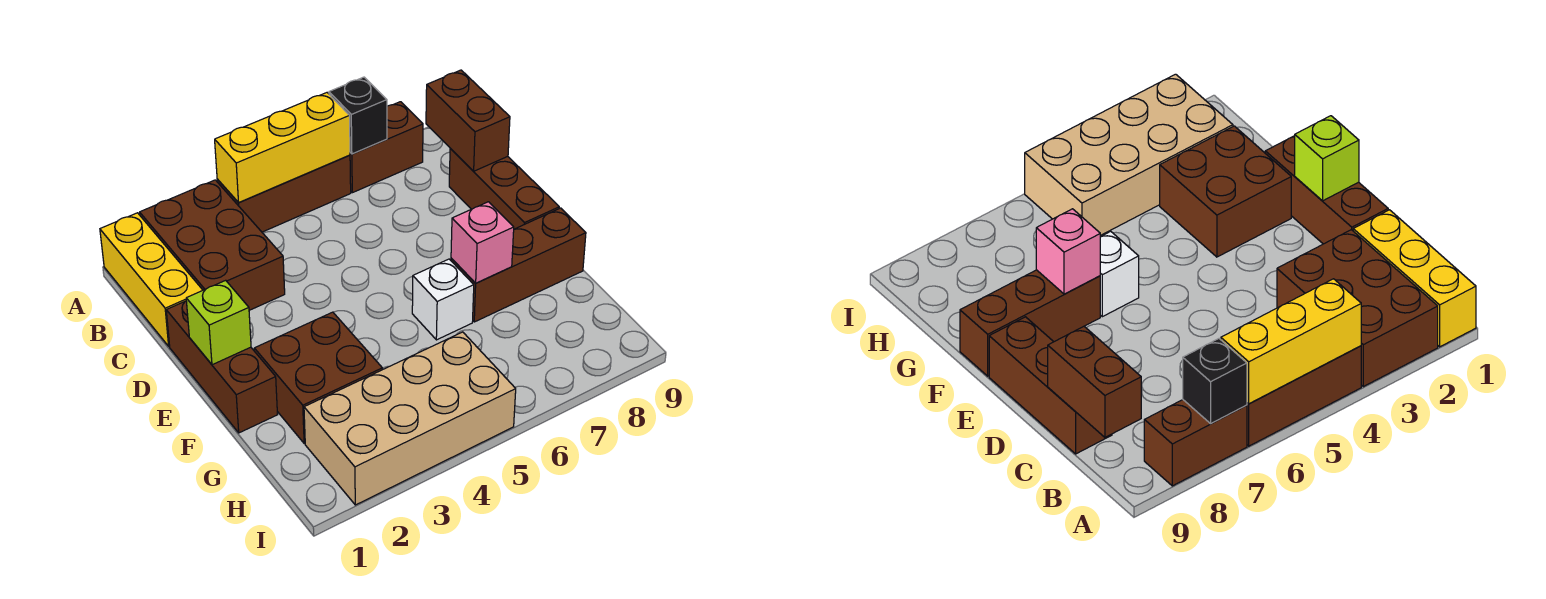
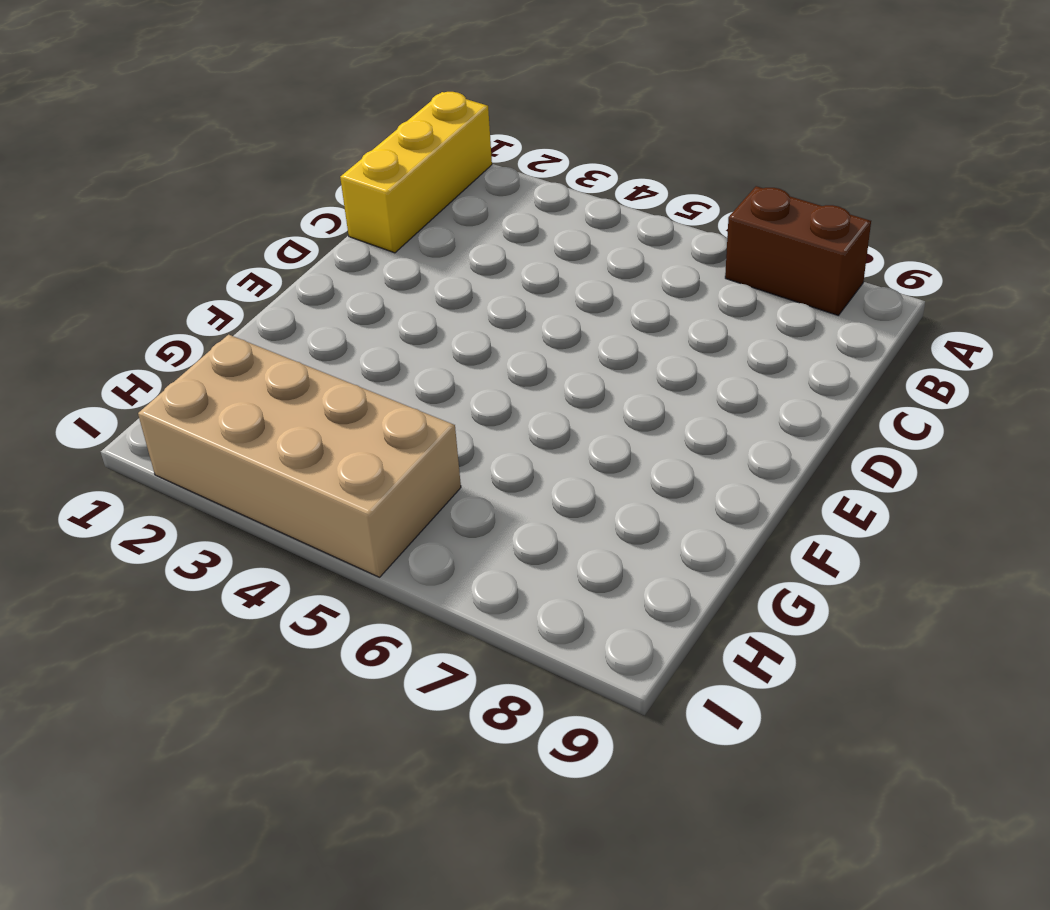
none -> brown brick A2:C3 level 1
none -> brown brick A4:A6 level 1
none -> brown brick C9:E9 level 1

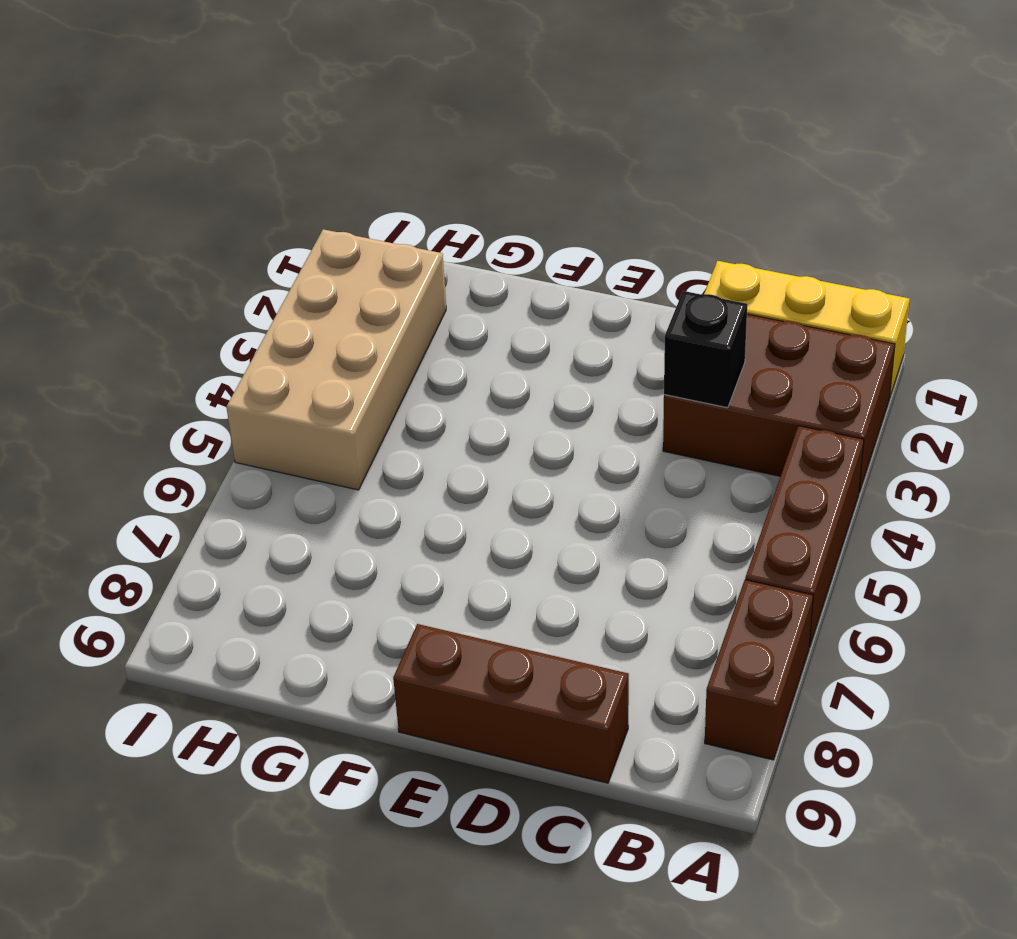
black brick C3 level 2 -> black brick A7 level 2
none -> brown brick D1:F1 level 1
none -> brown brick F2:G3 level 1
none -> white brick F6 level 1

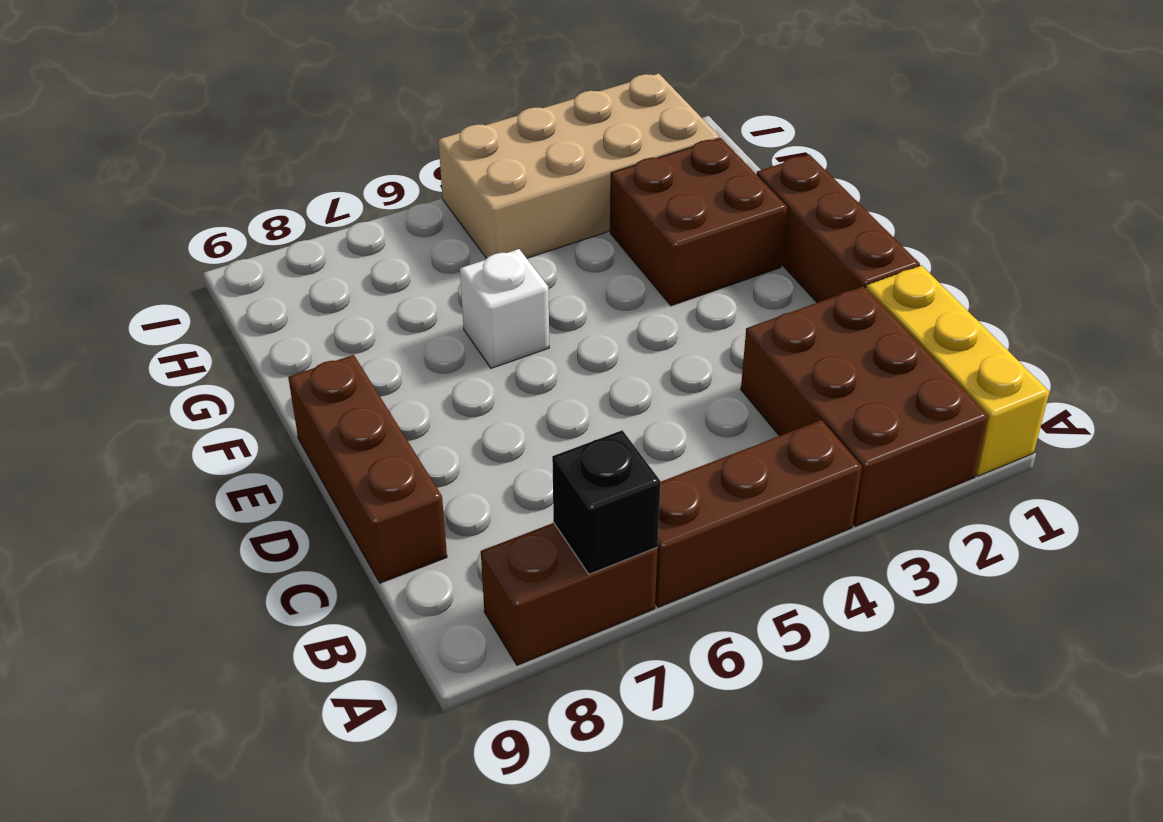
none -> brown brick F7:F9 level 1
none -> yellow brick A4:A6 level 2
none -> brown brick B9:C9 level 2

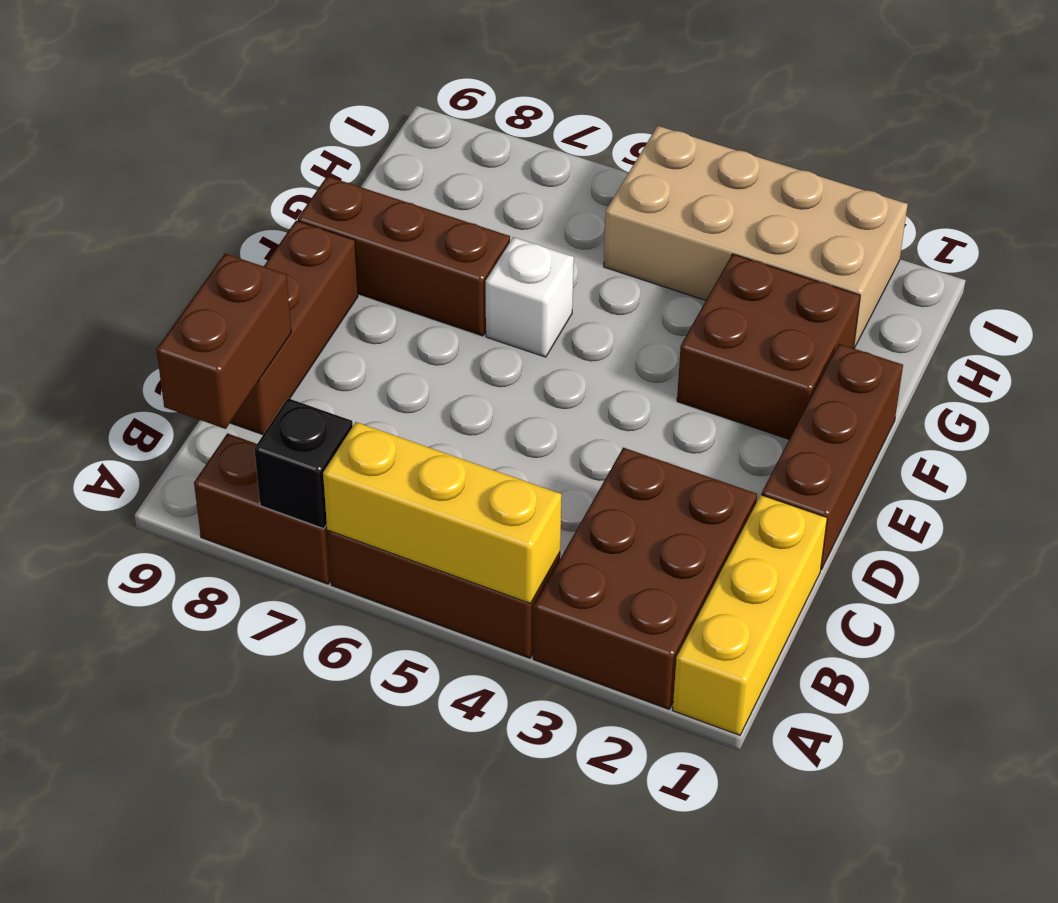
none -> lime brick E1 level 2
none -> pink brick F7 level 2

